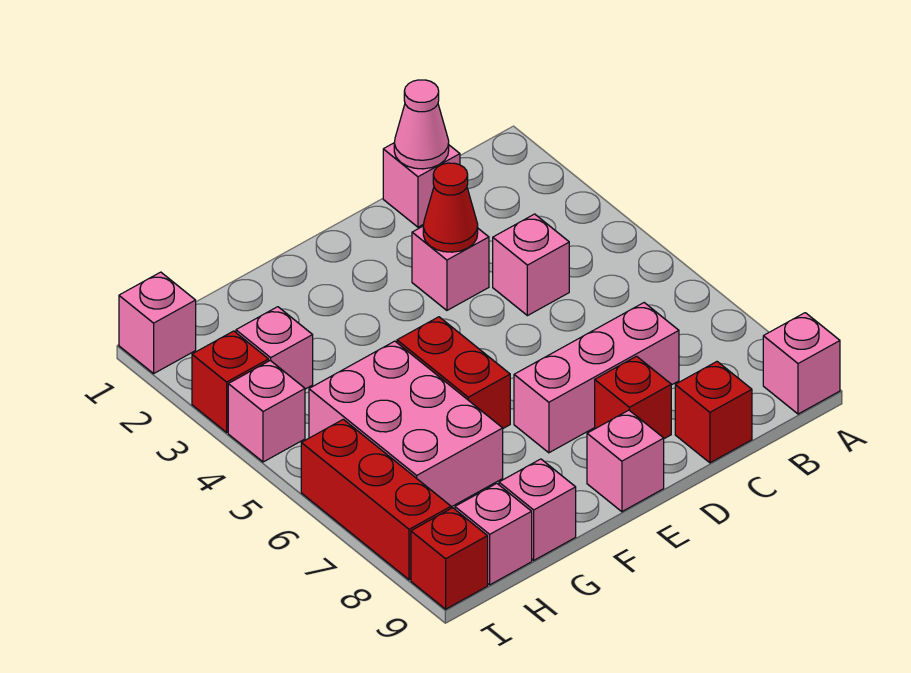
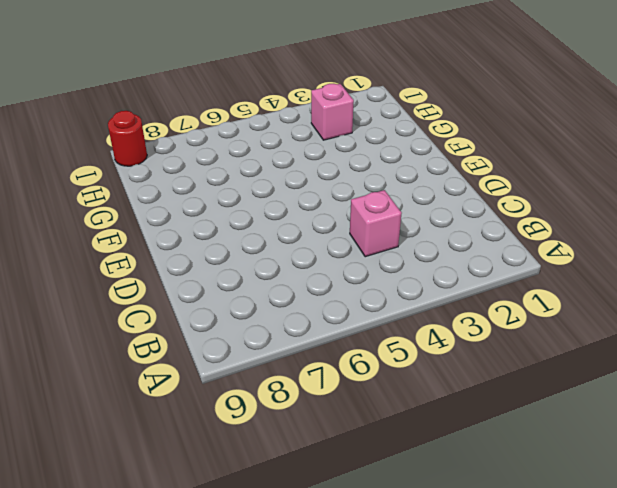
red round brick I9 level 1 -> red brick I9 level 1
none -> pink brick A9 level 1
none -> pink brick C1 level 1
none -> pink brick C7:E7 level 1

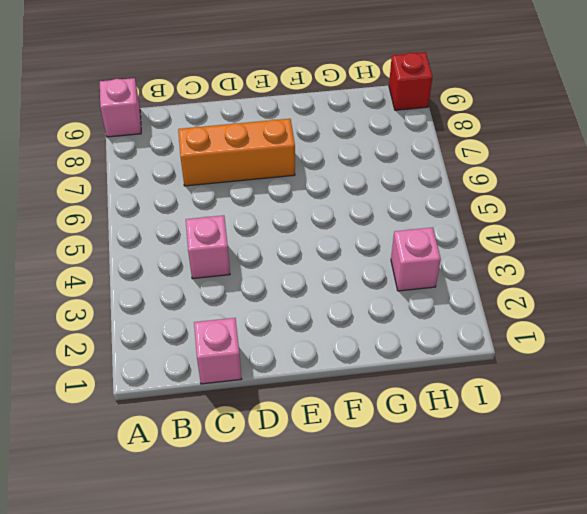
orange brick C7:E7 level 1 -> pink brick C7:E7 level 1
none -> red brick C9 level 1
none -> pink brick D3 level 1
none -> red brick D8 level 1

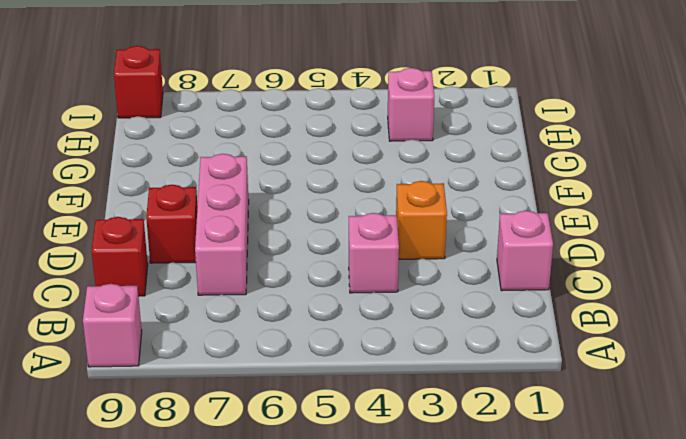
orange brick D3 level 1 -> pink brick D3 level 1
none -> pink brick E9 level 1
none -> red brick F5:F6 level 1
none -> pink brick G5:H7 level 1

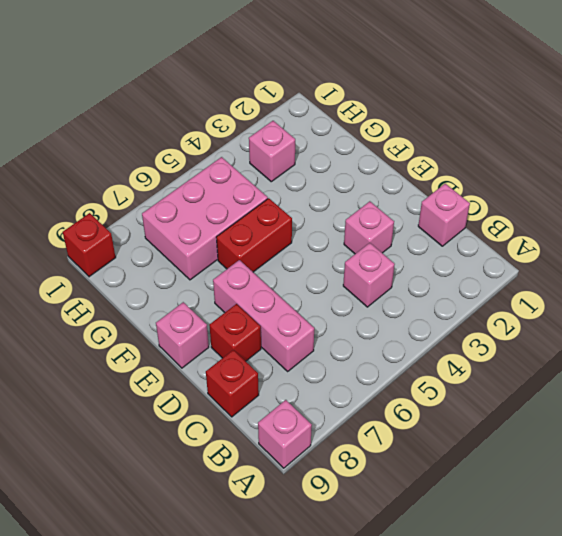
none -> pink brick G9 level 1
none -> pink brick H9 level 1
none -> pink brick I1 level 1

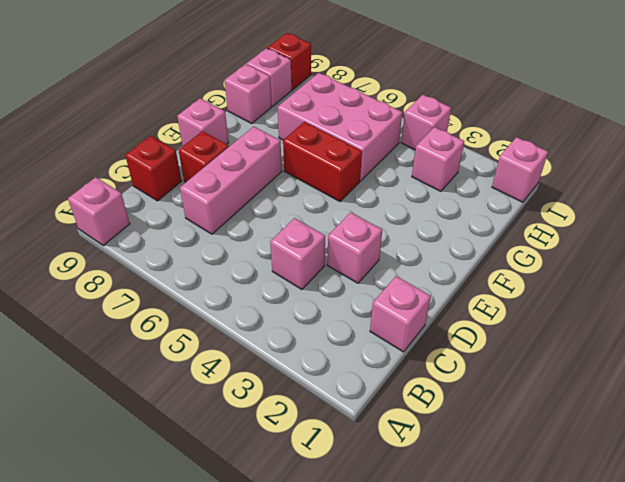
none -> red brick I3 level 1
none -> red brick I6:I8 level 1
none -> pink cone C1 level 2

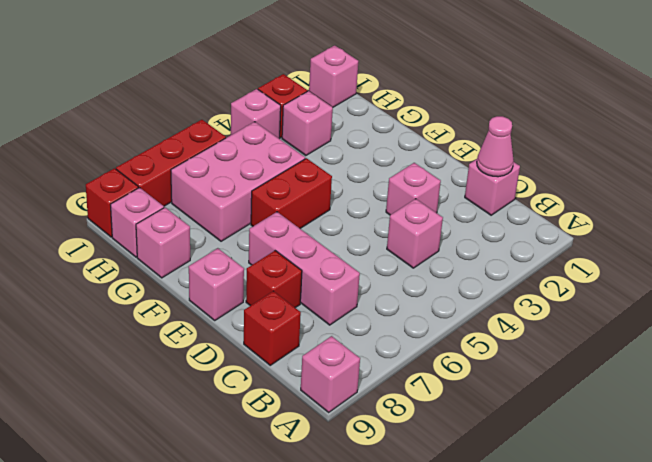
none -> red cone D3 level 2

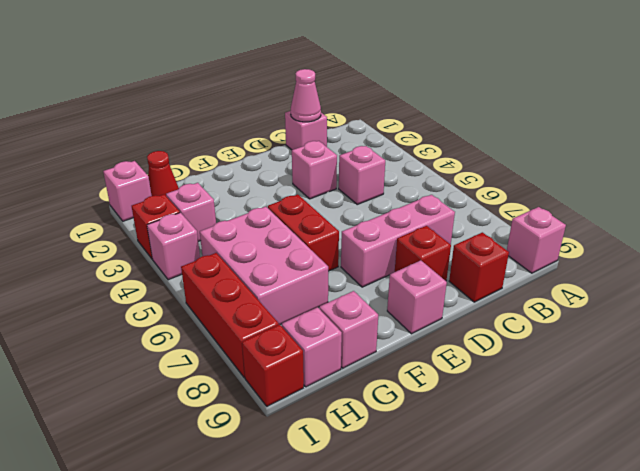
red cone H1 level 1 -> red cone D3 level 2

